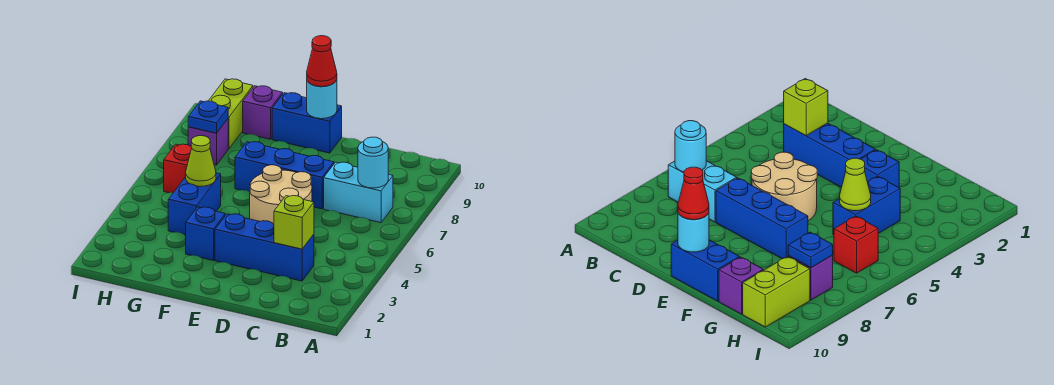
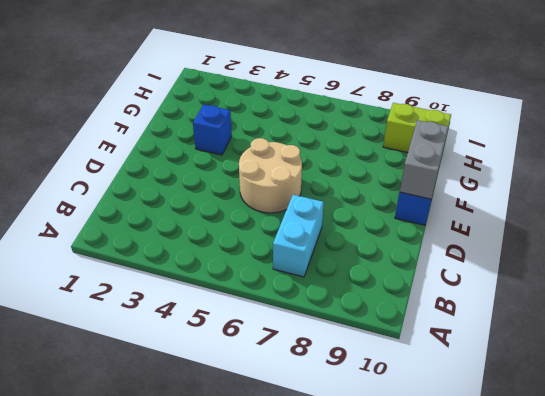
grey brick E10:F10 level 2 -> cyan round brick E10 level 2
none -> blue brick C3:E3 level 1
none -> blue brick D7:F7 level 1
none -> blue brick G4:G5 level 1

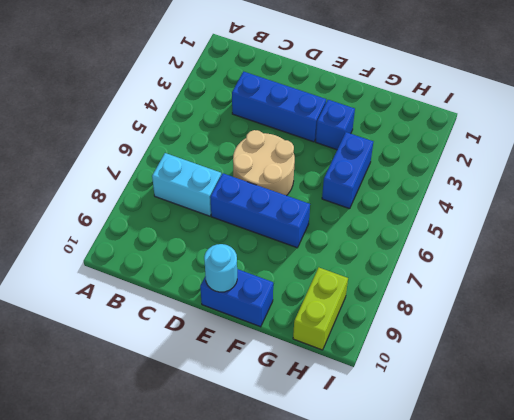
none -> purple brick G10 level 1
none -> red brick H6 level 1
none -> purple brick H8 level 1

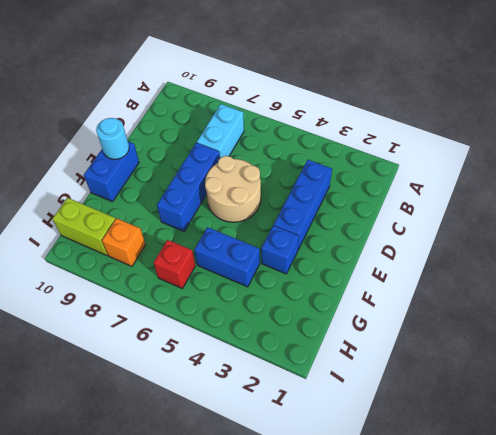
orange brick H8 level 1 -> purple brick H8 level 1
none -> purple brick G10 level 1
none -> cyan round brick B7 level 2
none -> lime brick C3 level 2

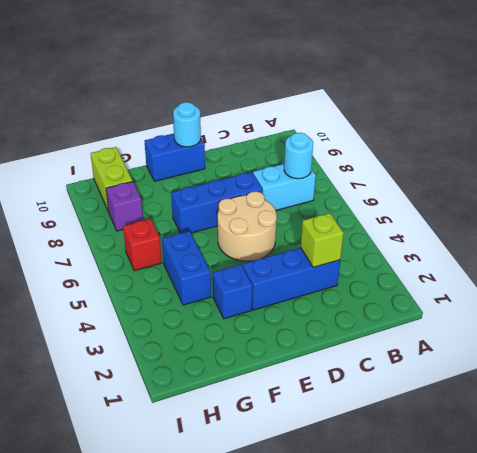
none -> purple brick G10 level 1
none -> lime cone G5 level 2
none -> blue plate H8 level 2

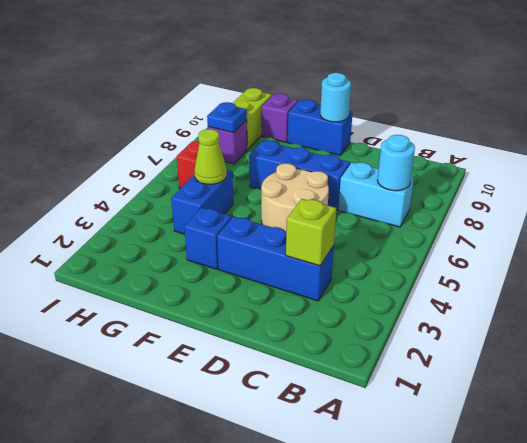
none -> red cone E10 level 3

